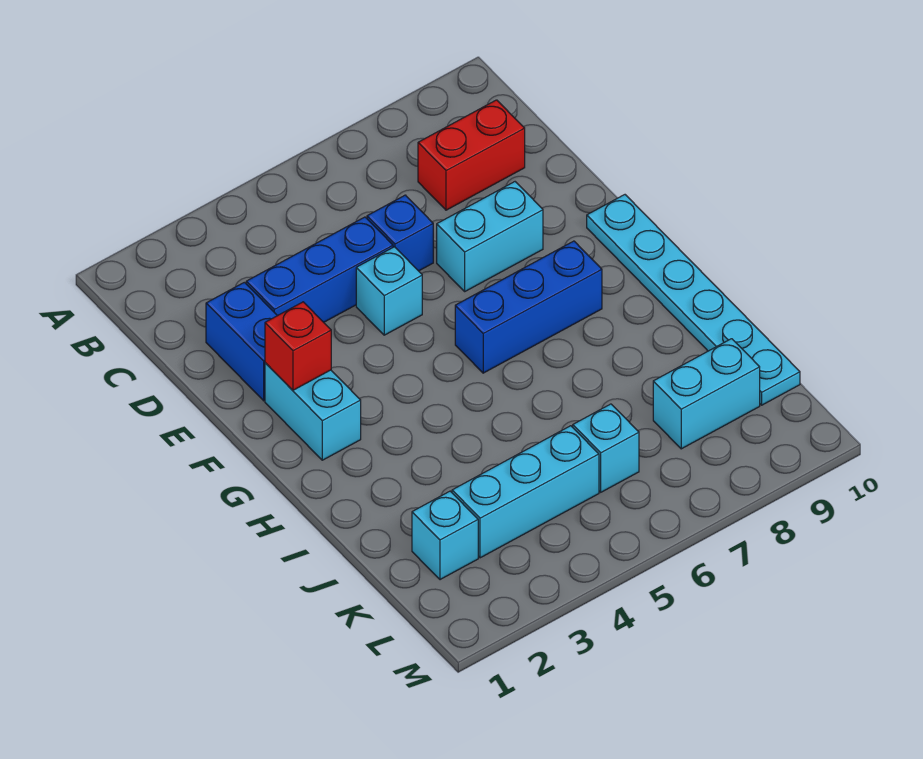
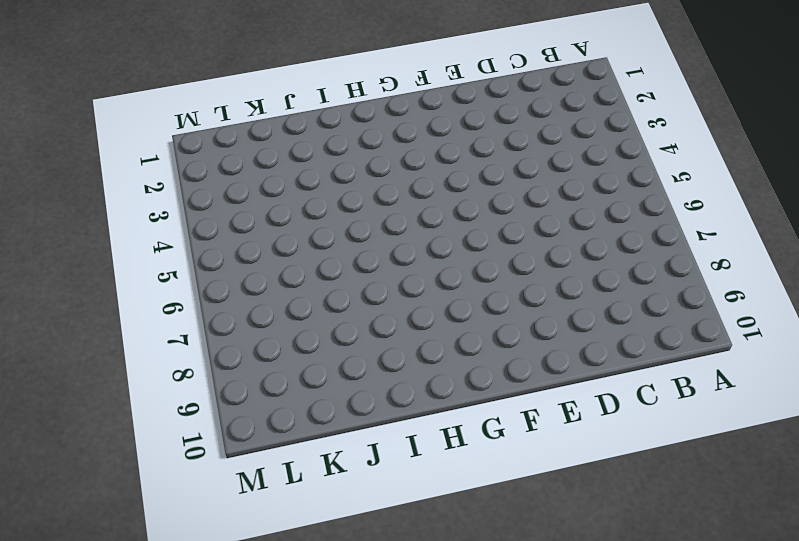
none -> red brick C8:C9 level 1
none -> blue brick D2:E2 level 1
none -> blue brick D3:D5 level 1

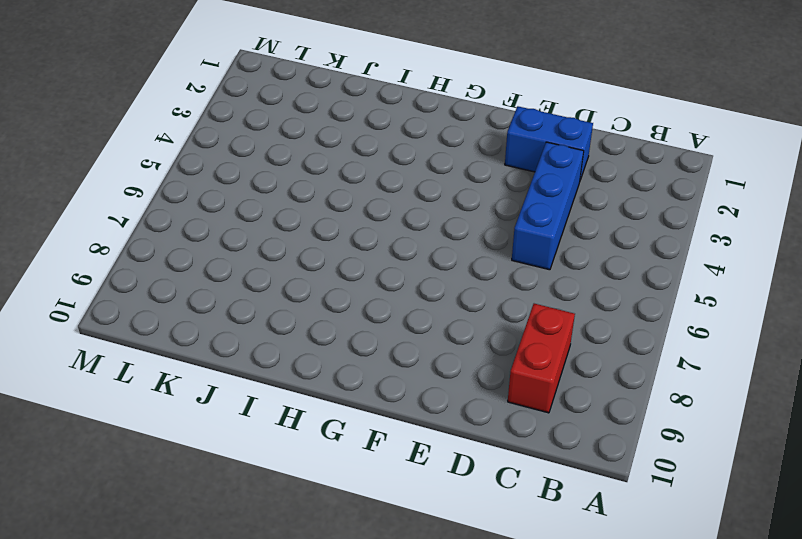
none -> blue brick D6 level 1
none -> cyan brick E5 level 1
none -> cyan brick E7:E8 level 1

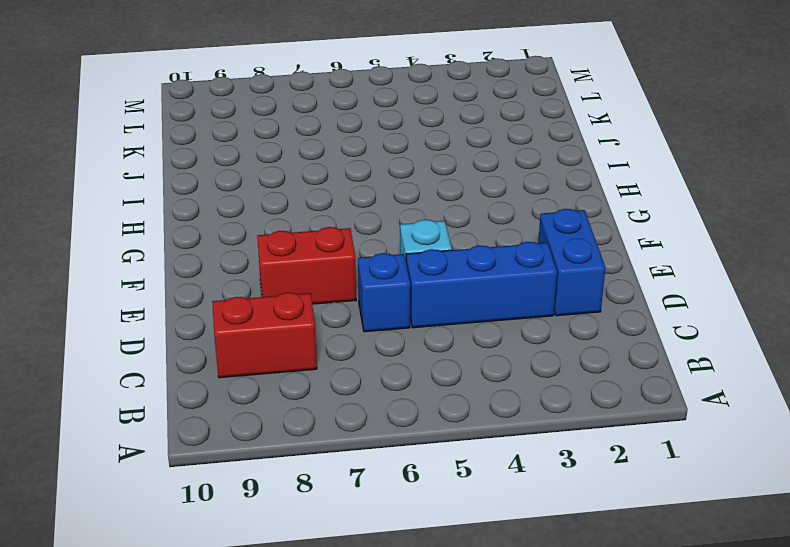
red brick E7:E8 level 1 -> cyan brick E7:E8 level 1
none -> cyan brick F2:G2 level 1
none -> cyan plate F10:K10 level 1
none -> blue brick G6:G8 level 1

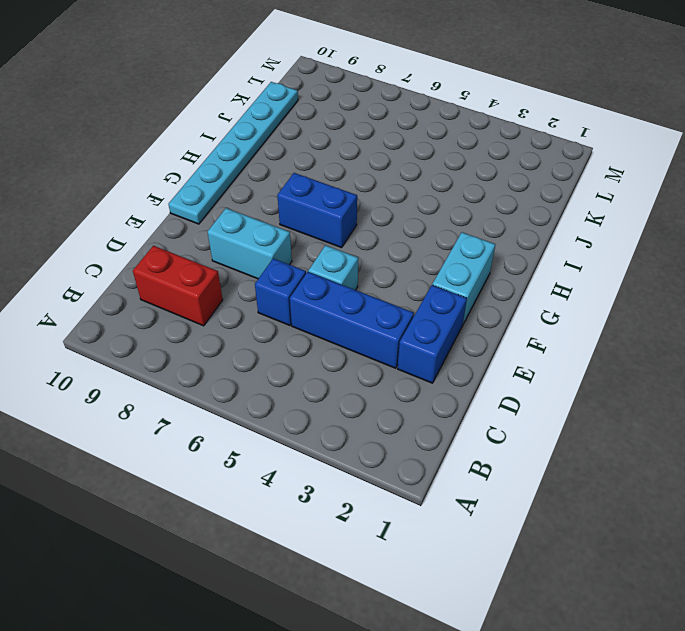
blue brick G6:G7 level 1 -> blue brick G6:G8 level 1
none -> cyan brick K2 level 1
none -> cyan brick K3:K5 level 1
none -> cyan brick K6 level 1

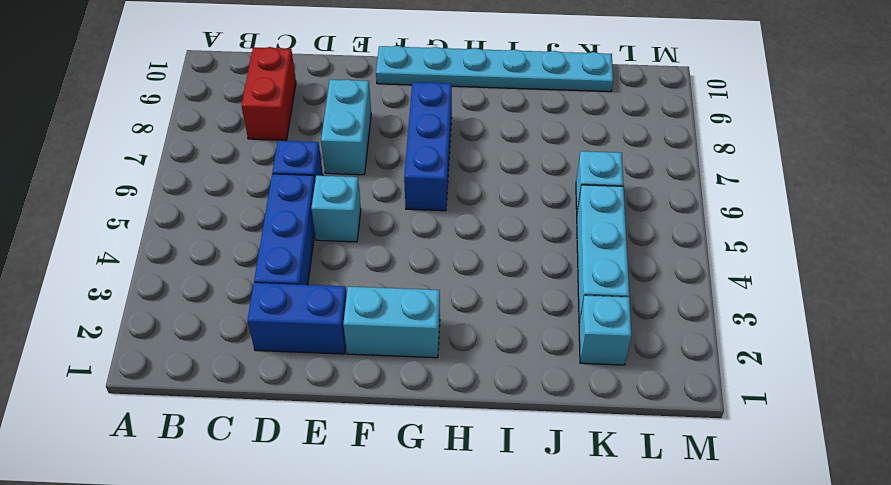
none -> cyan brick K8:K9 level 1
none -> red brick F2 level 2

